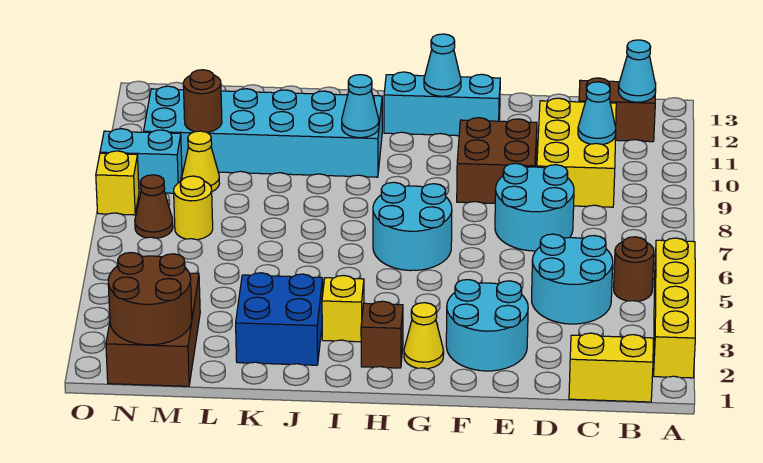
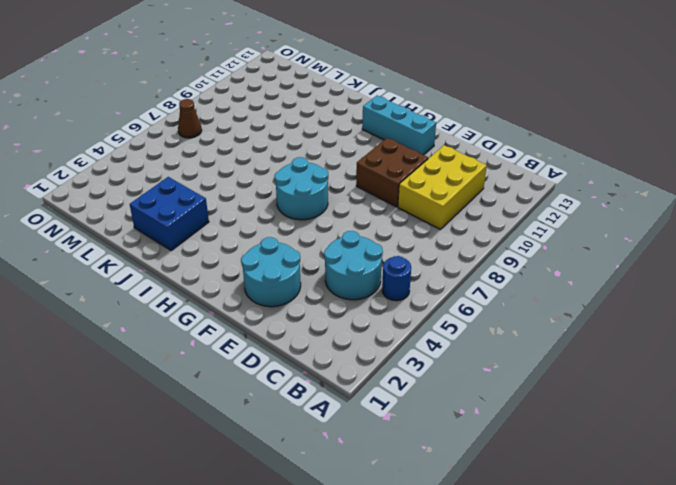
blue round brick B5 level 1 -> brown round brick B5 level 1
none -> yellow brick A2:A5 level 1
none -> yellow brick B1:C1 level 1
none -> brown brick B12:C12 level 1

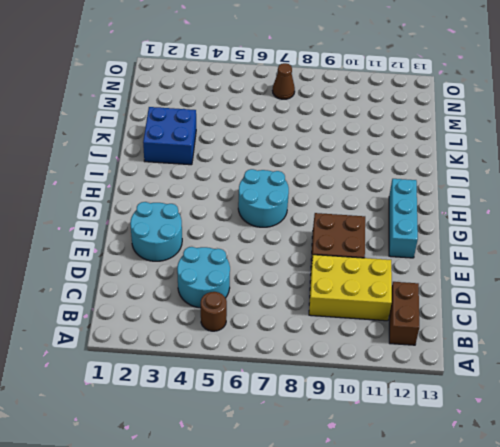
none -> yellow brick A2:A5 level 1
none -> yellow brick B1:C1 level 1
none -> cyan round brick D7:E8 level 1

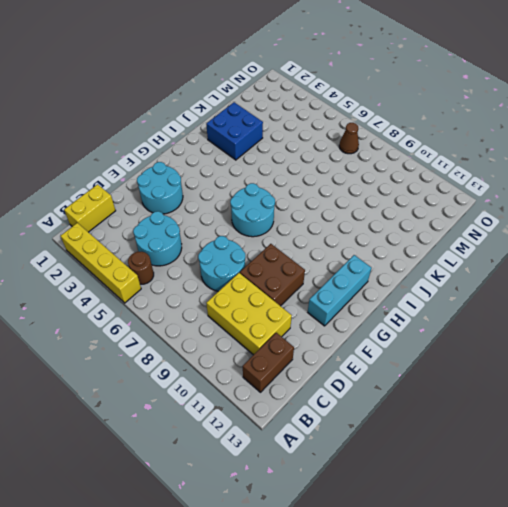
none -> yellow cone G2 level 1
none -> brown brick H2 level 1
none -> yellow brick I3 level 1

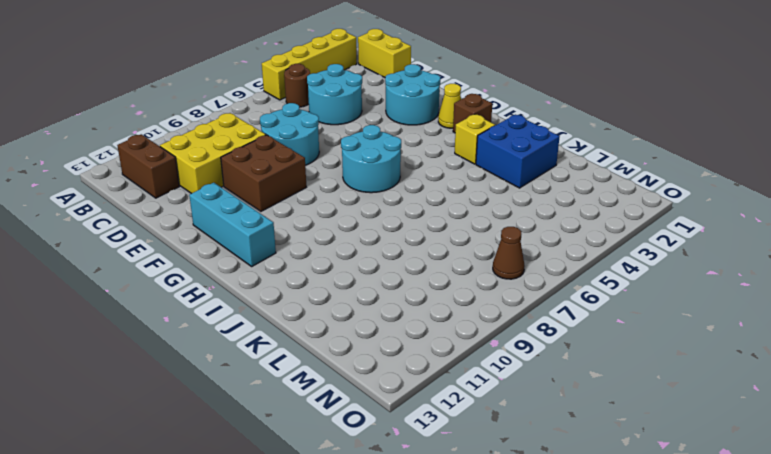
none -> cyan brick I10:N11 level 1
none -> brown brick M1:N3 level 1
none -> yellow round brick M7 level 1

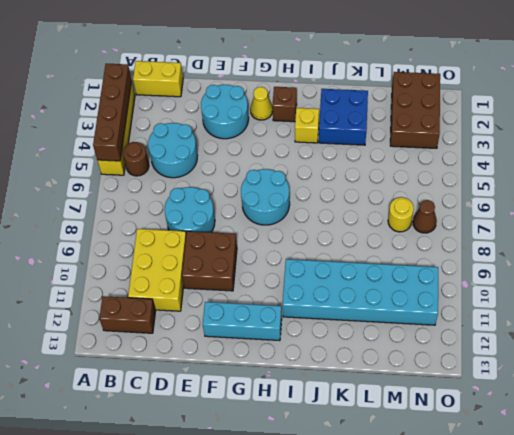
brown brick A2:A5 level 2 -> none
none -> yellow cone M9 level 1
none -> cyan brick N9:O9 level 1
none -> yellow brick O8 level 1

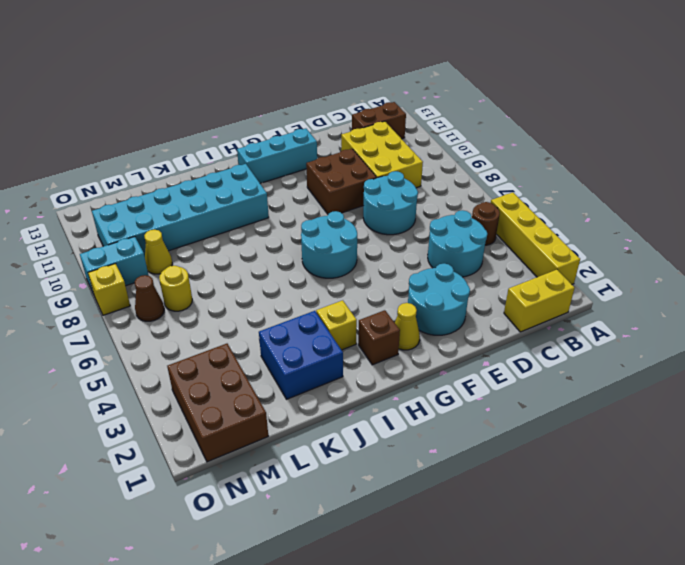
none -> cyan cone B12 level 2
none -> cyan cone C10 level 2
none -> cyan cone G12 level 2

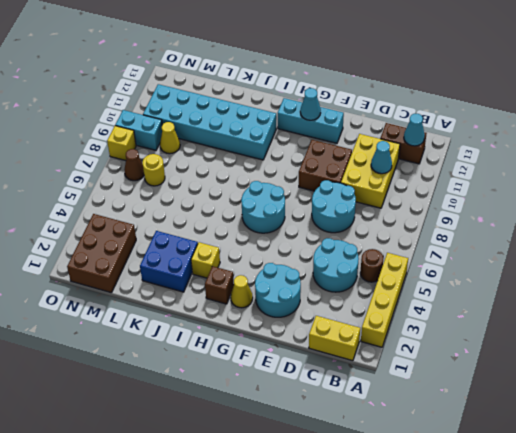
none -> cyan cone I10 level 2
none -> brown round brick M1:N2 level 2
none -> brown round brick M10 level 2

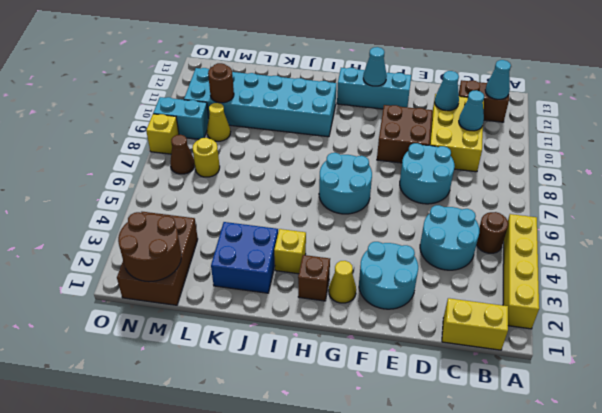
cyan cone D11 level 2 -> cyan cone I10 level 2

